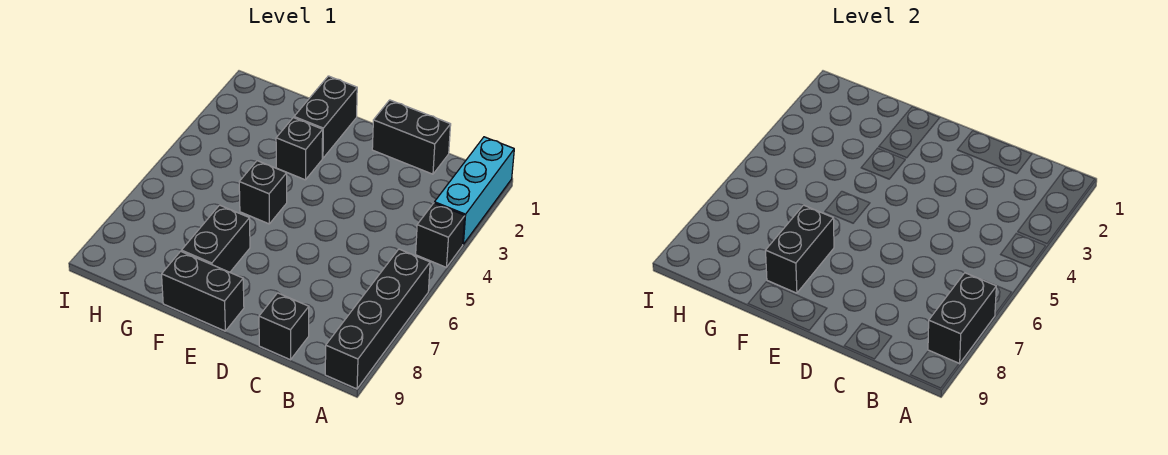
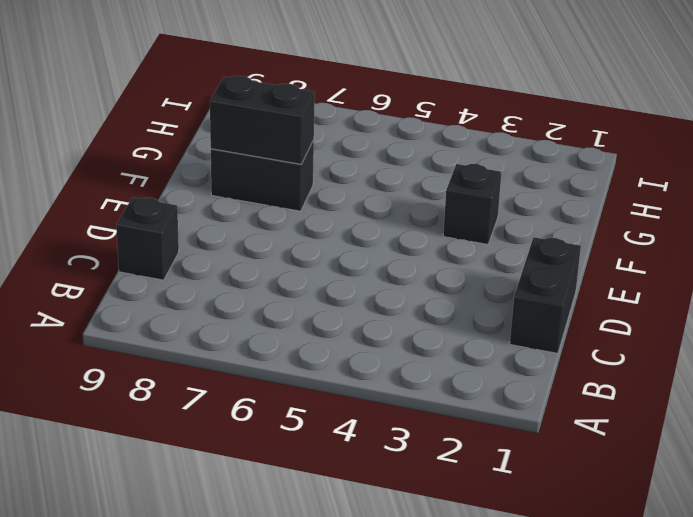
none -> cyan brick A1:A3 level 1
none -> black brick A4 level 1
none -> black brick A6:A9 level 1

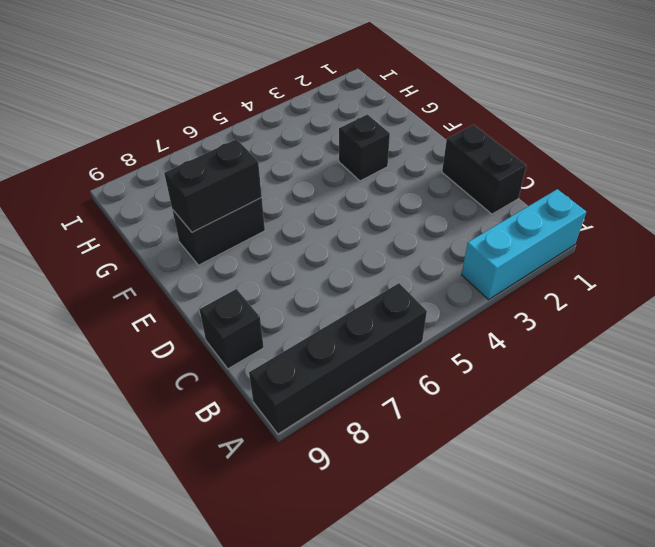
none -> black brick A4 level 1
none -> black brick E9:F9 level 1
none -> black brick F1:F2 level 1

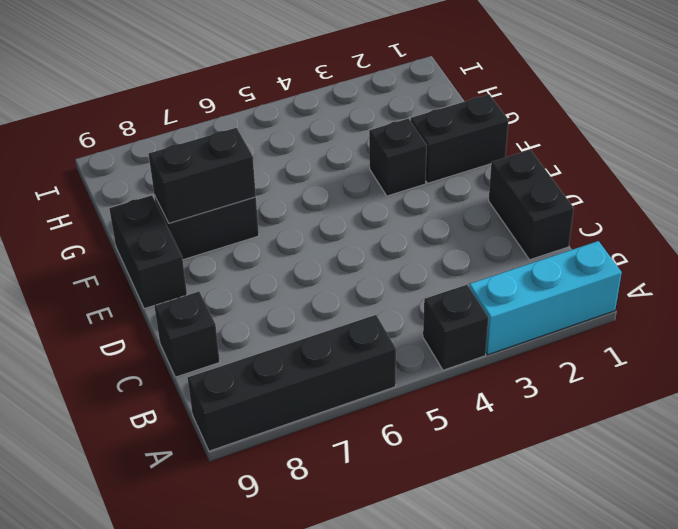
none -> black brick F5 level 1
none -> black brick A7:A8 level 2

